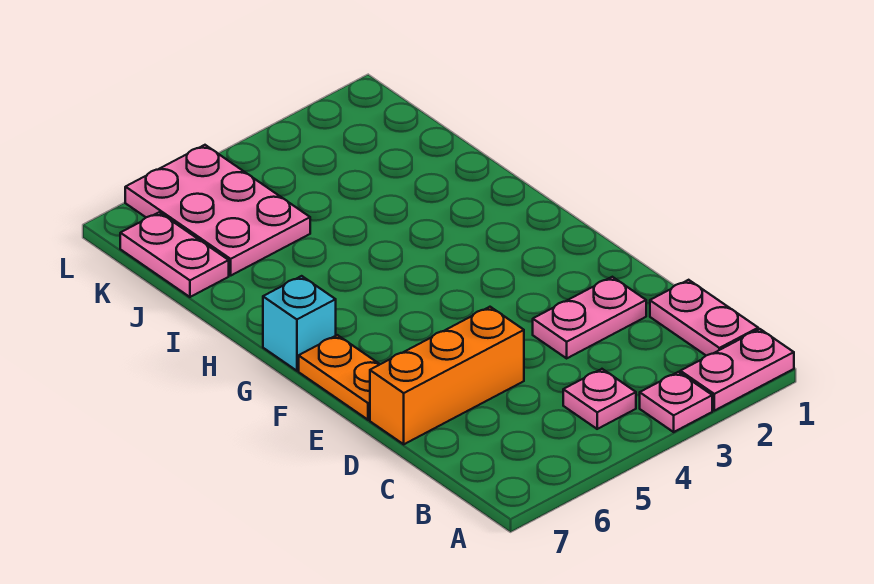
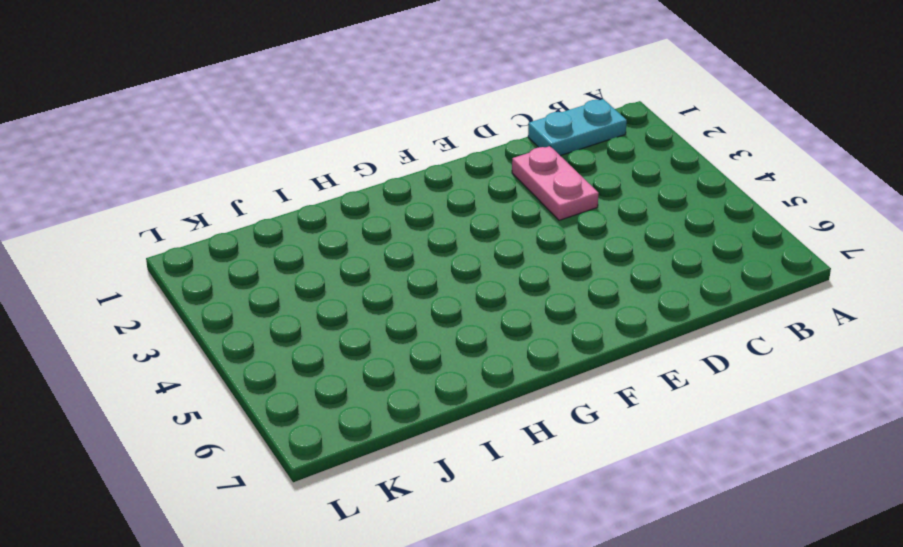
cyan plate B1:C1 level 1 -> pink plate B1:C1 level 1
none -> pink plate A1:A2 level 1
none -> pink plate A3 level 1

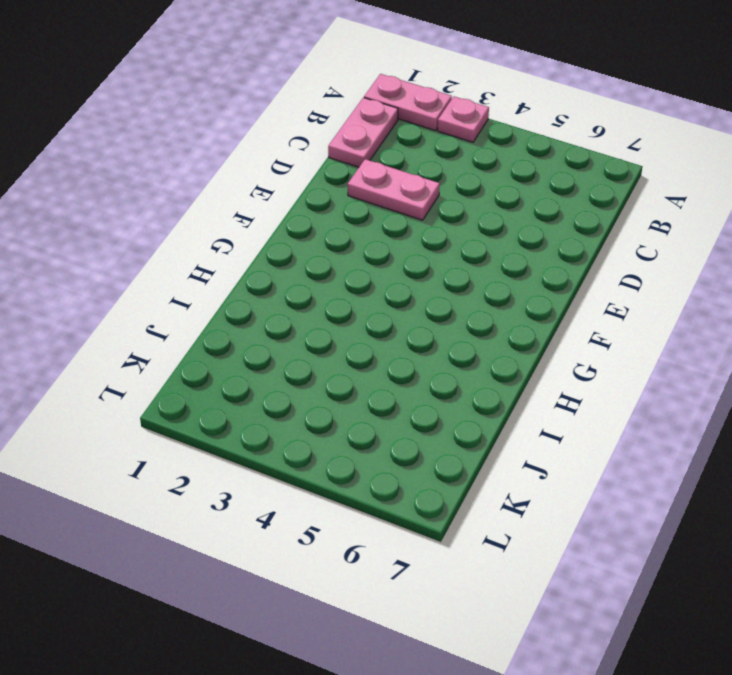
none -> pink plate B4 level 1
none -> orange brick D5:D7 level 1

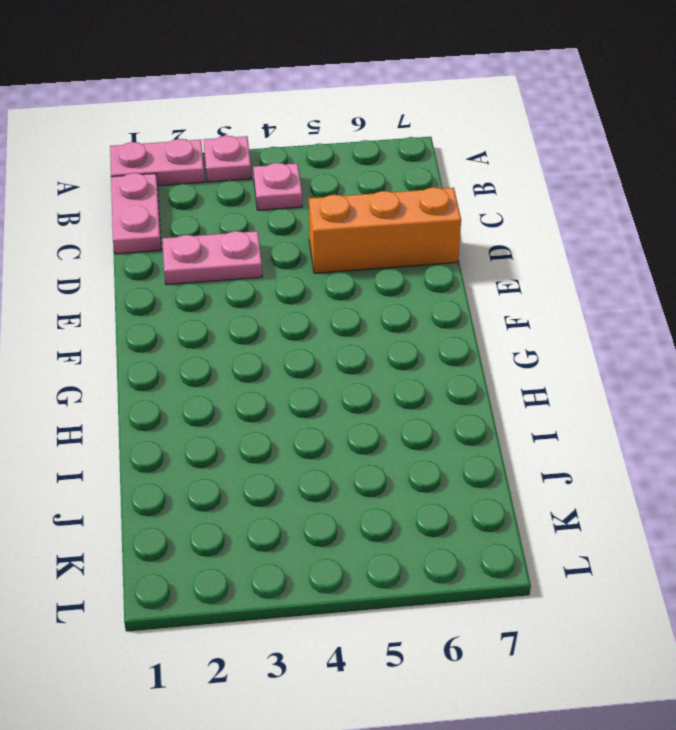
none -> orange plate E7:F7 level 1
none -> cyan brick G7 level 1

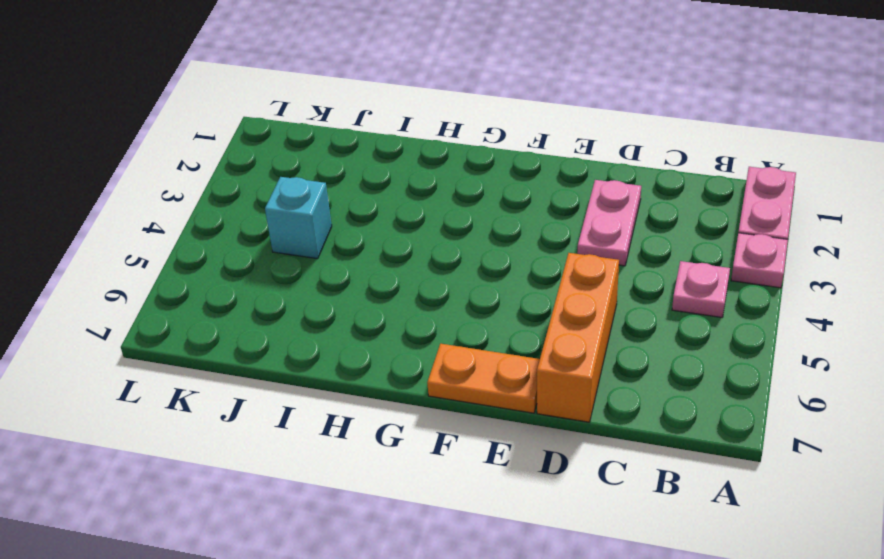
cyan brick J4 level 1 -> cyan brick G7 level 1
none -> pink plate B1:C1 level 1
none -> pink plate J5:L6 level 1

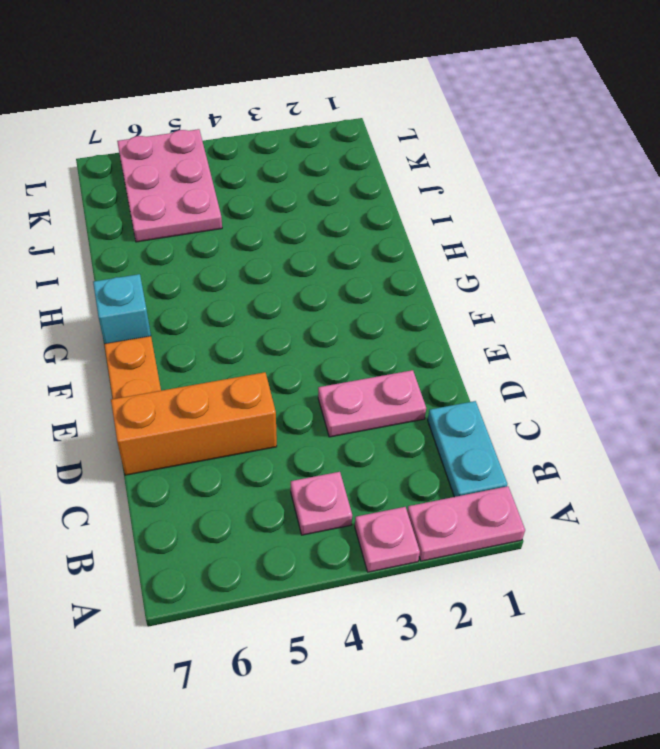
cyan plate B1:C1 level 1 -> pink plate B1:C1 level 1
none -> pink plate J7:K7 level 1

